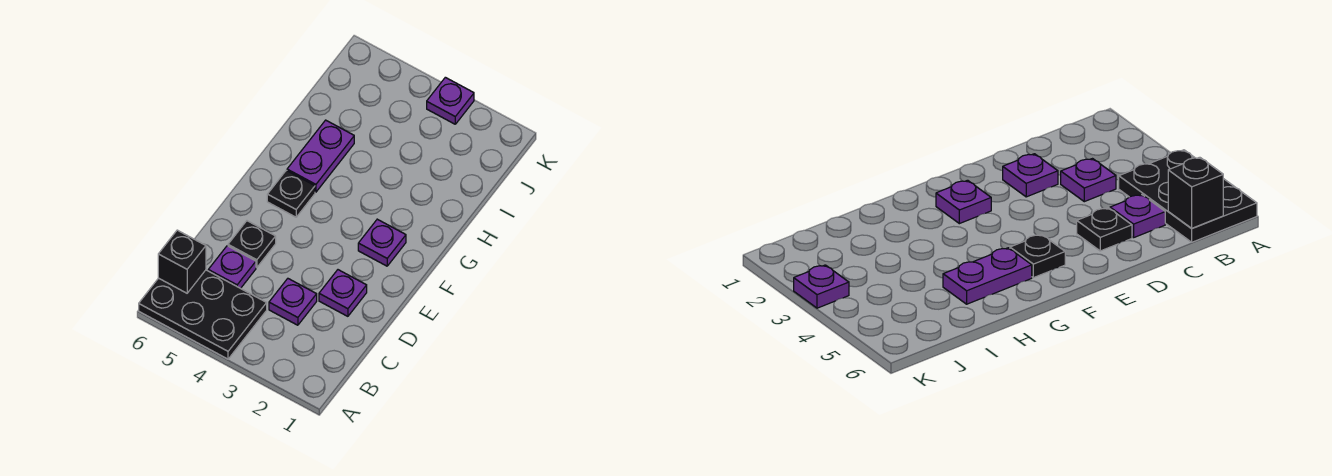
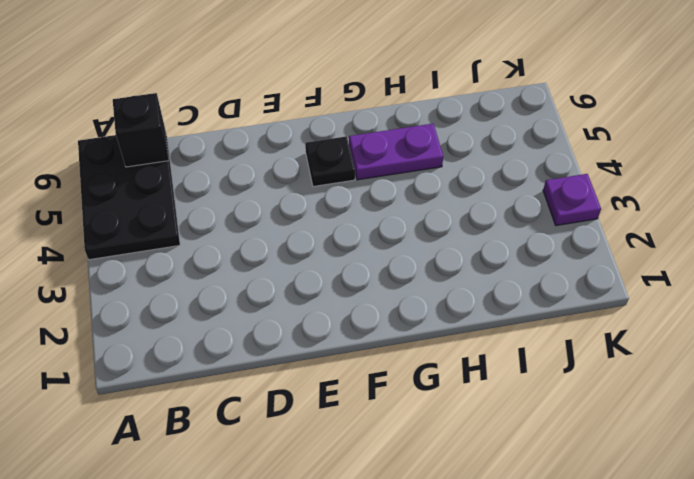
none -> purple plate C3 level 1
none -> purple plate C5 level 1

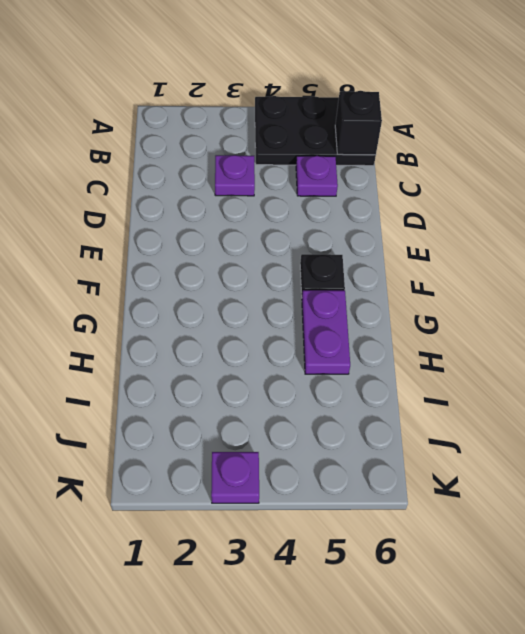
none -> purple plate D2 level 1
none -> black plate D5 level 1

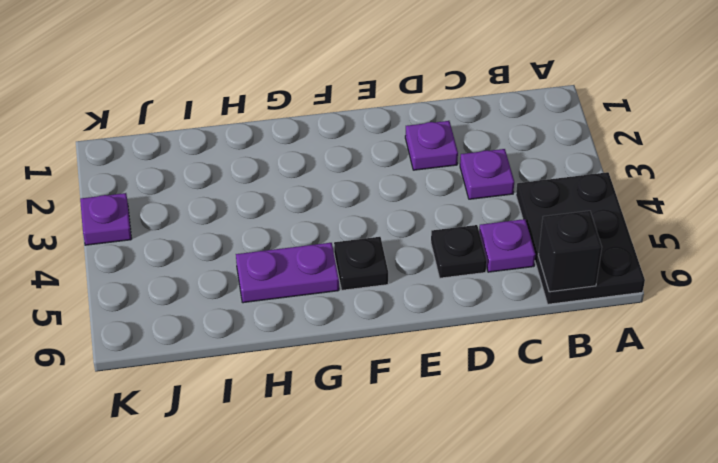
none -> purple plate F2 level 1

